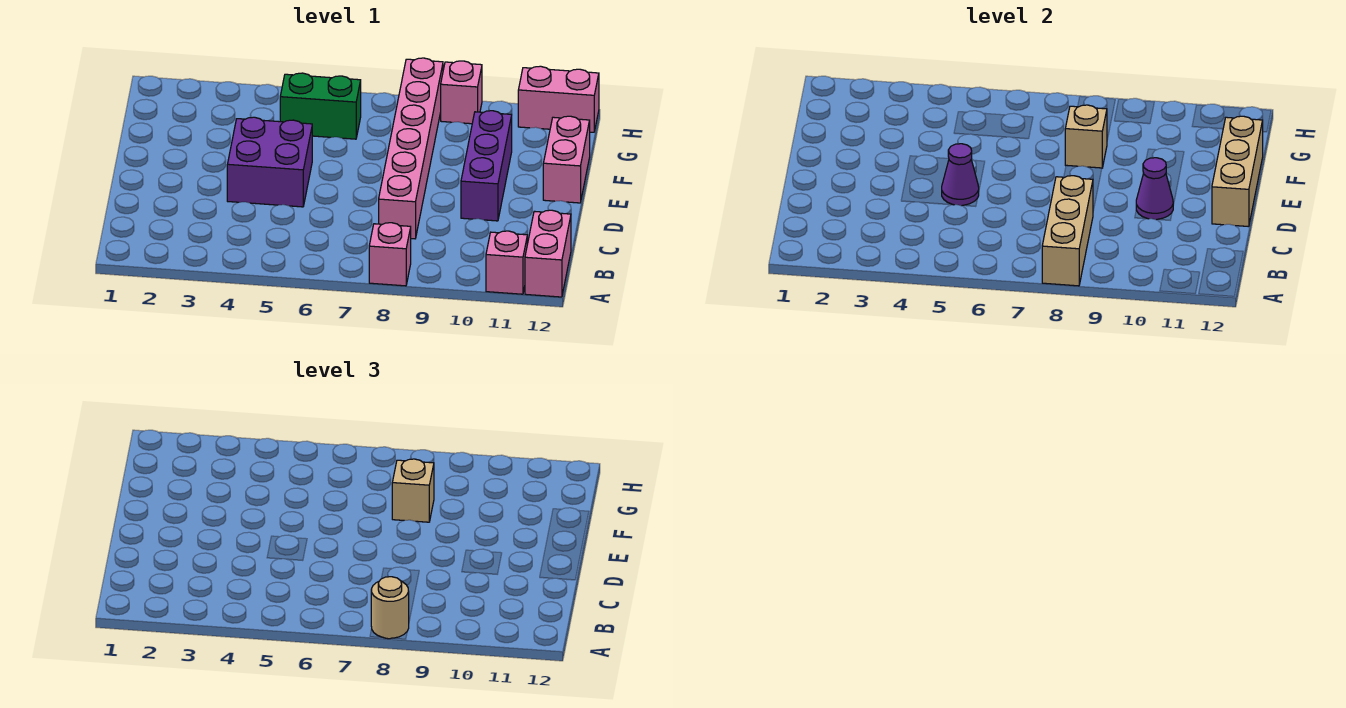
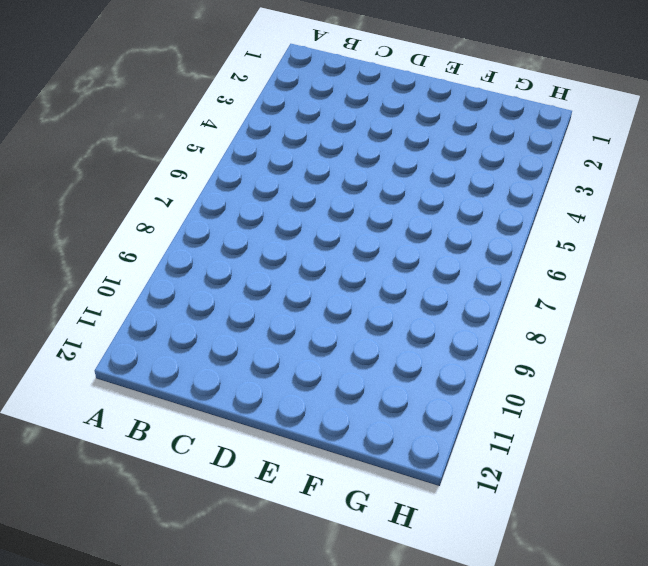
none -> pink brick A8 level 1
none -> pink brick A11 level 1
none -> pink brick A12:B12 level 1

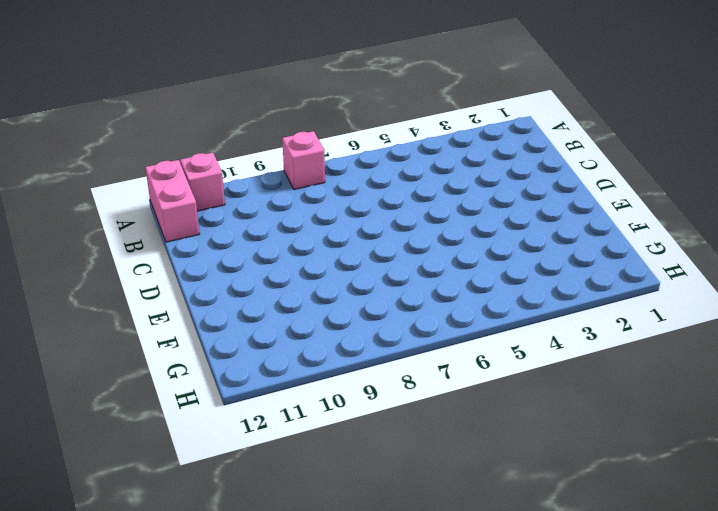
none -> pink brick C8:H8 level 1
none -> purple brick D4:E5 level 1
none -> purple brick D10:F10 level 1

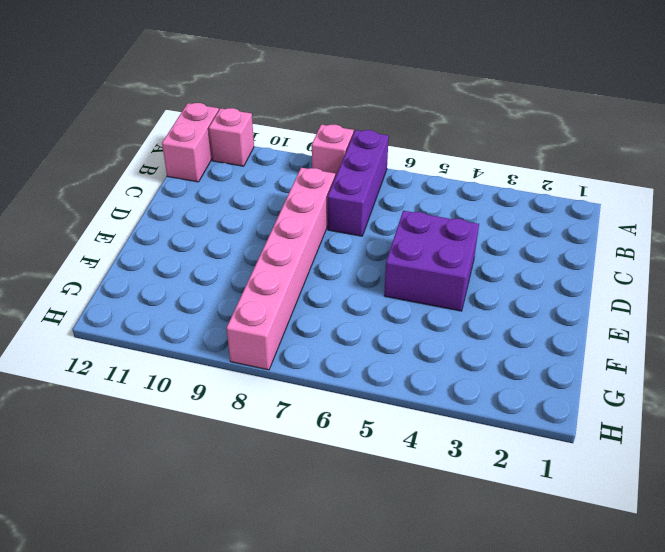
purple brick A7:C7 level 1 -> purple brick D10:F10 level 1
none -> pink brick E12:F12 level 1
none -> green brick G5:G6 level 1
none -> pink brick H9 level 1

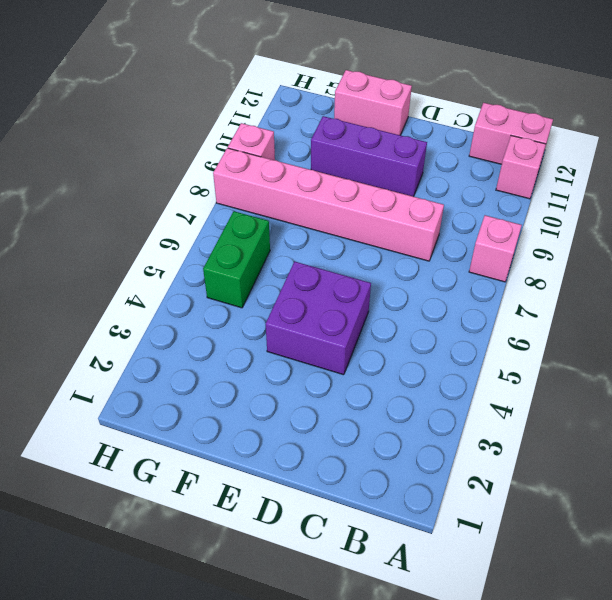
none -> pink brick H11:H12 level 1
none -> tan brick A8:C8 level 2
none -> purple cone D5 level 2

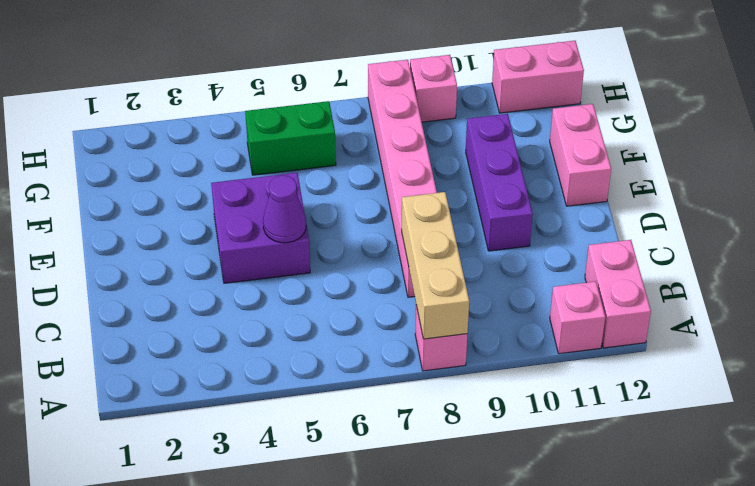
none -> purple cone D10 level 2
none -> tan brick D12:F12 level 2
none -> tan brick F8 level 2

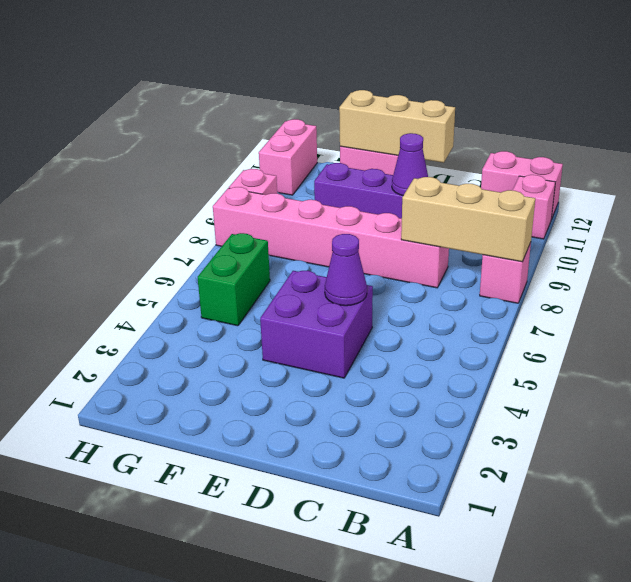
none -> tan brick F8 level 2
none -> tan round brick A8 level 3
none -> tan brick F8 level 3

